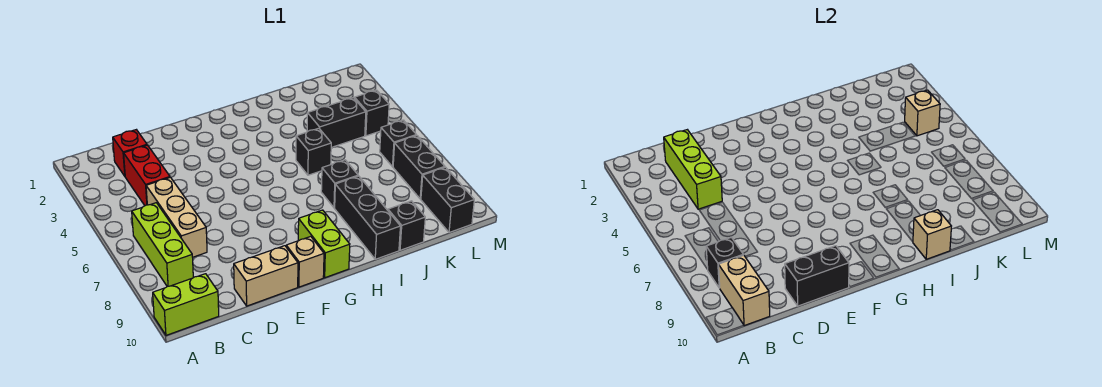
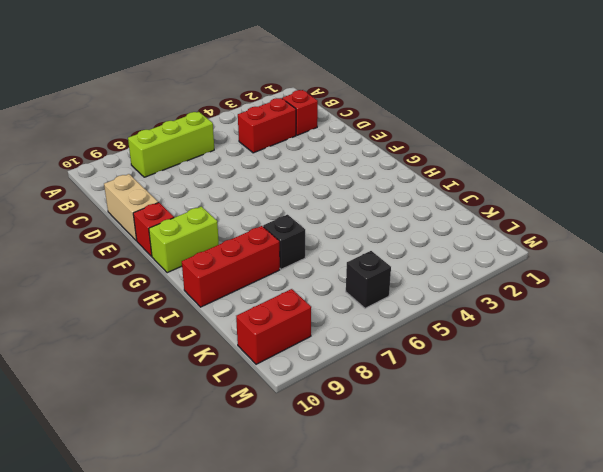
red brick F10 level 1 -> tan brick F10 level 1
red brick I8:I10 level 1 -> black brick I8:I10 level 1
red brick L9:L10 level 1 -> black brick L9:L10 level 1
none -> lime brick A10:B10 level 1
none -> tan brick C5:C7 level 1
none -> black brick I5 level 1

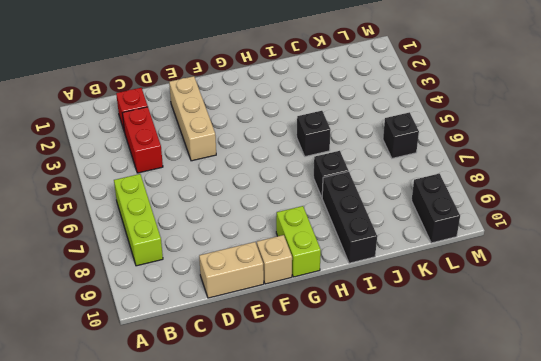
tan brick E2:E4 level 1 -> tan brick C5:C7 level 1
none -> lime brick A10:B10 level 1
none -> black brick J4:K4 level 1
none -> black brick J10 level 1

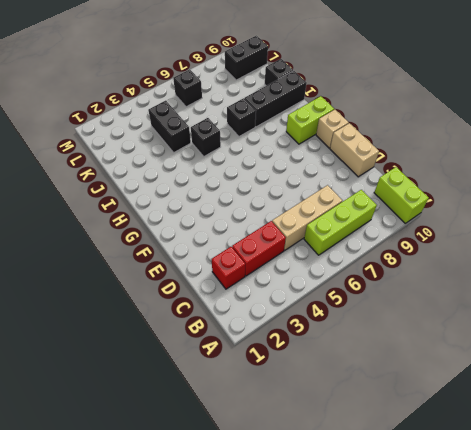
none -> black brick L4 level 1
none -> black brick L7:L8 level 1
none -> black brick B8 level 2

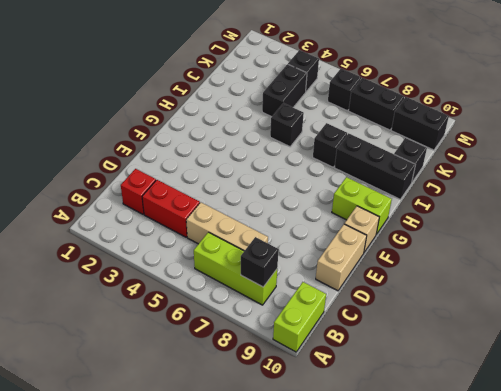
none -> tan brick B9:B10 level 2
none -> lime brick C2:C4 level 2
none -> black brick D10:E10 level 2

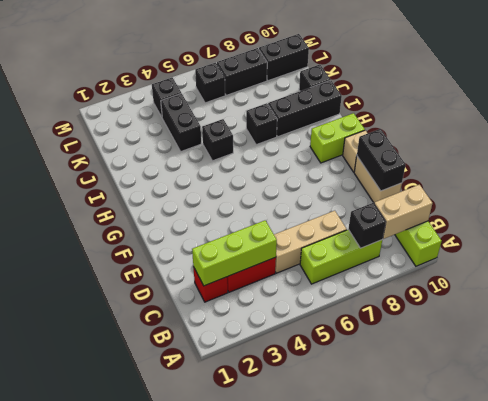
none -> tan brick I10 level 2
none -> tan brick L4 level 2

